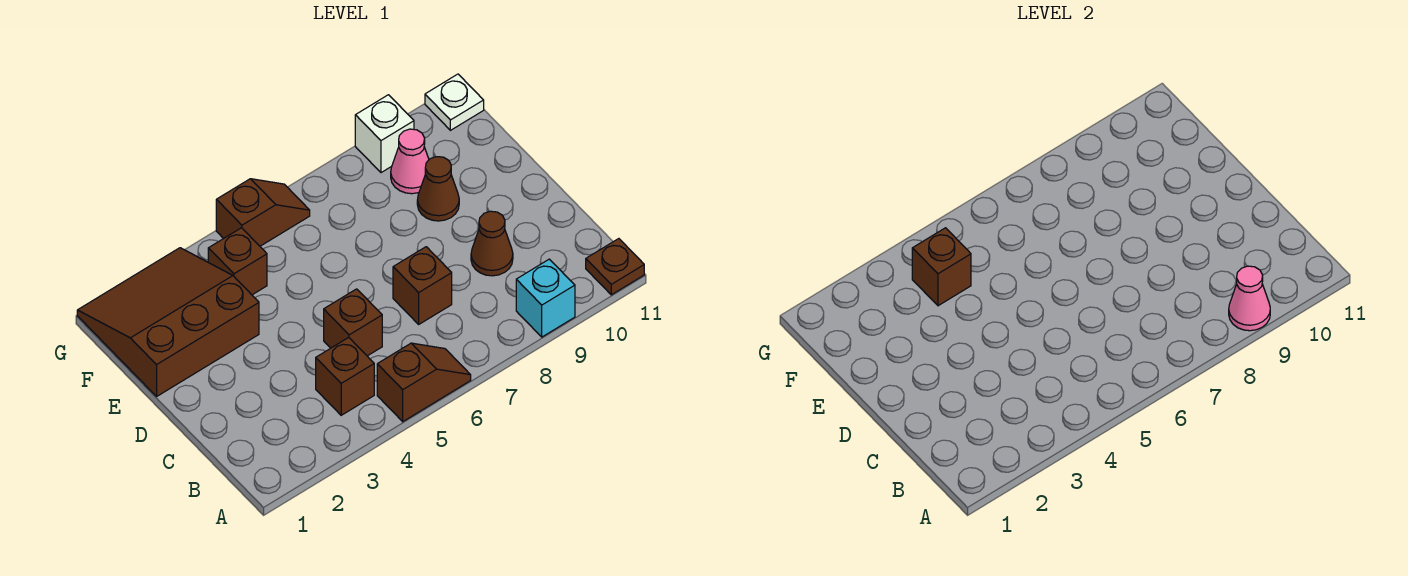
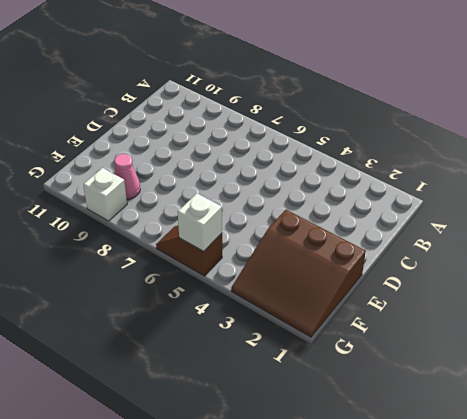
white brick G5 level 2 -> none
none -> brown slope A5:A6 level 1 top 5
none -> cyan brick A9 level 1
none -> brown plate A11 level 1

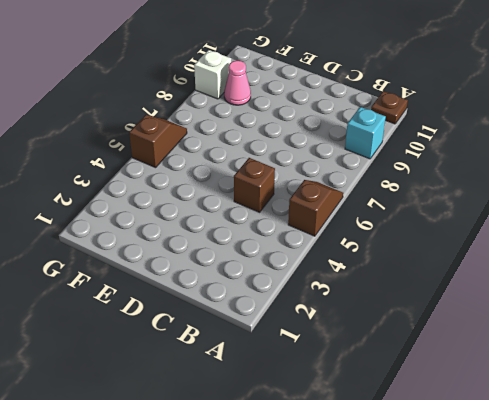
none -> brown brick B4 level 1
none -> brown brick C7 level 1
none -> brown cone C9 level 1

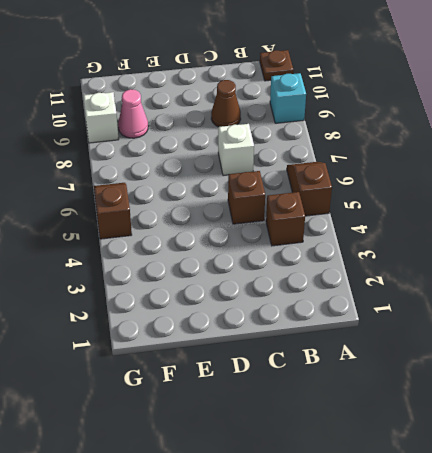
white brick C7 level 1 -> brown brick C7 level 1
none -> brown slope E1:G3 level 1 top E
none -> brown cone E9 level 1
none -> brown brick F4 level 1

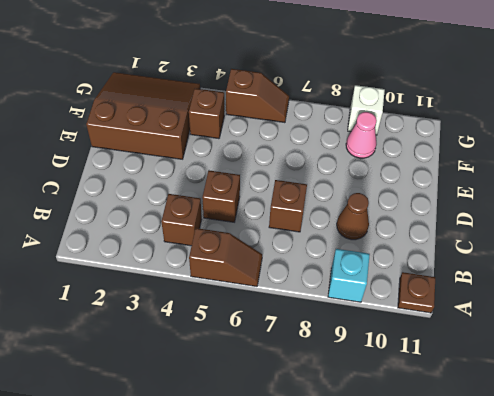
none -> brown cone E9 level 1
none -> white plate G11 level 1
none -> pink cone A9 level 2

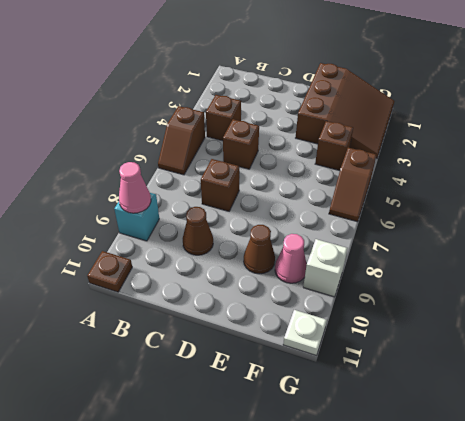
none -> brown brick F4 level 2

